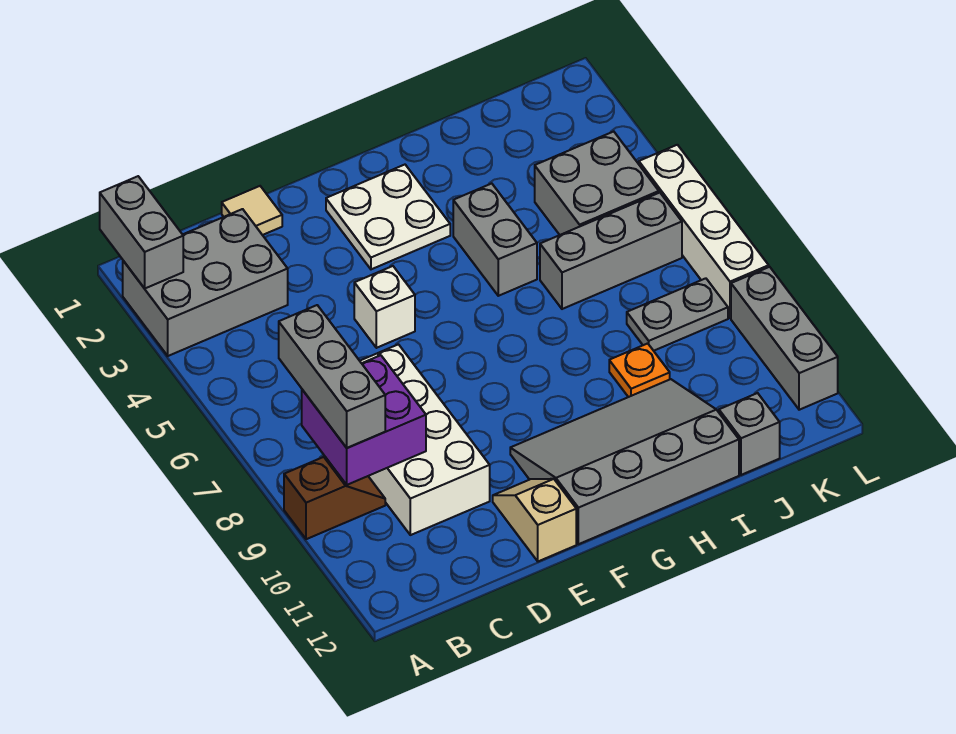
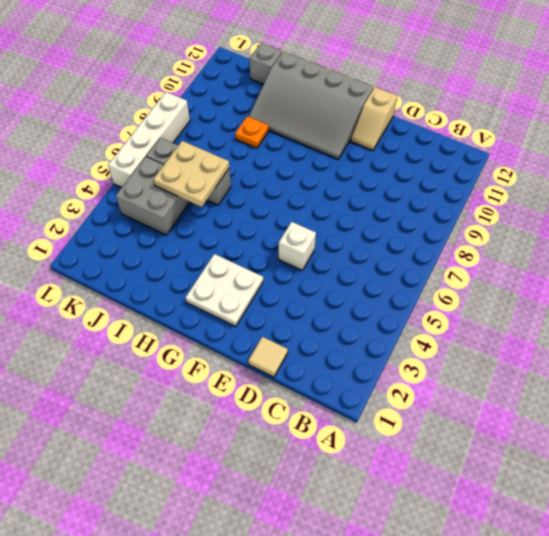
tan plate I5:J6 level 2 -> none
none -> grey brick A2:C3 level 1
none -> brown slope A9:B9 level 1 top A
none -> white brick C7:D10 level 1

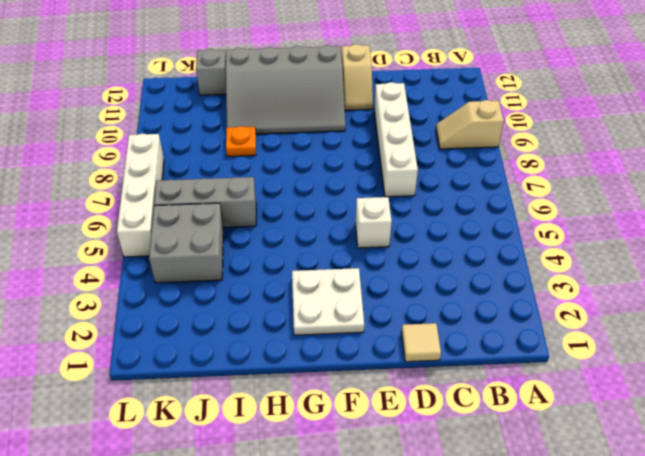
tan slope A9:B9 level 1 top A -> brown slope A9:B9 level 1 top A
white brick D7:D10 level 1 -> white brick C7:D10 level 1
none -> grey brick A2:C3 level 1
none -> grey brick H4:H5 level 1
none -> grey plate J8:K8 level 1

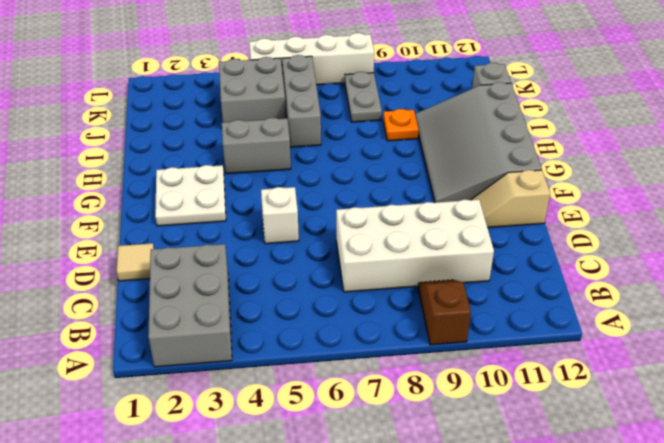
none -> grey brick L9:L11 level 1
none -> grey brick A1:A2 level 2
none -> purple brick B8:C9 level 2

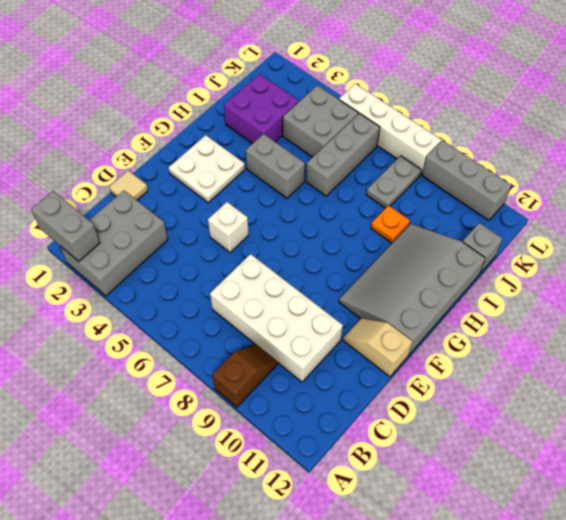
purple brick I2:J3 level 1 -> purple brick B8:C9 level 2
none -> grey brick B7:B9 level 3

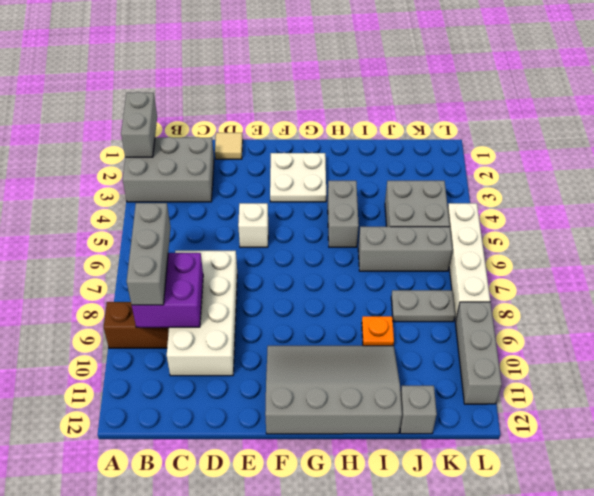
none -> tan slope E11:E12 level 1 top 12

